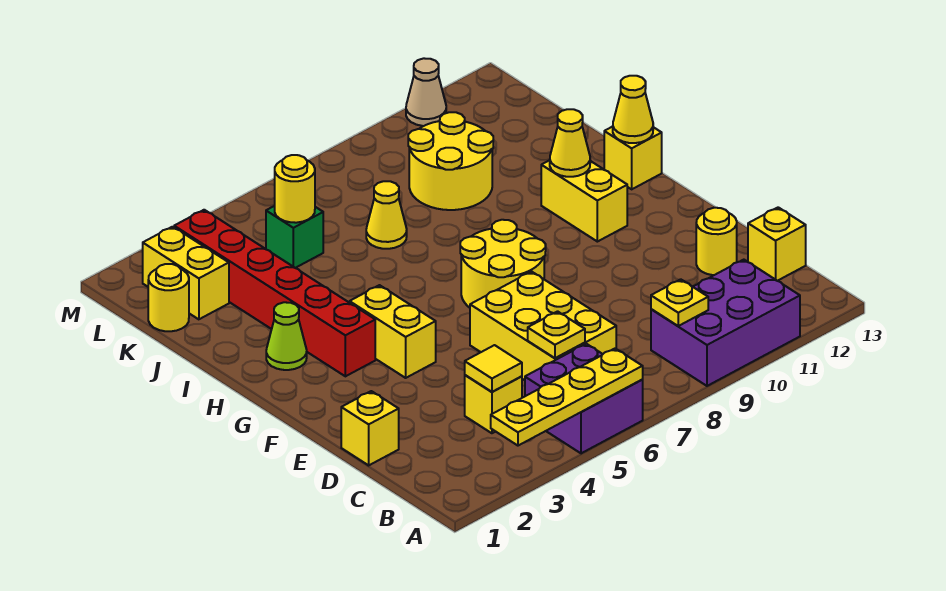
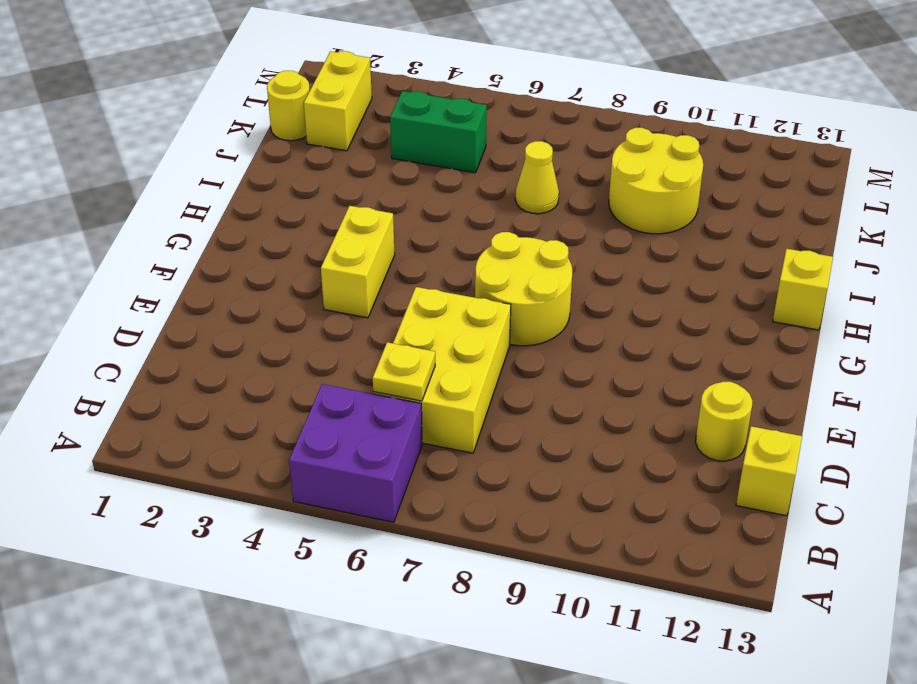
green brick K4:K5 level 1 -> green brick K5 level 1
none -> purple brick A9:B11 level 1
none -> yellow brick C4 level 1
none -> yellow brick D1 level 1

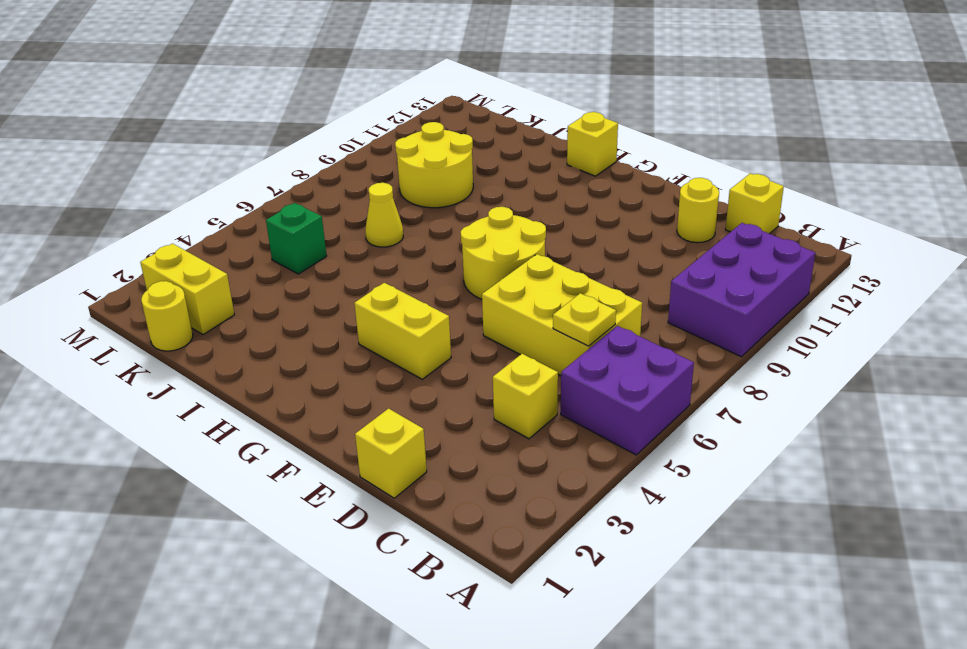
none -> red brick G3:L3 level 1
none -> yellow brick G11:H11 level 1
none -> lime cone H2 level 1

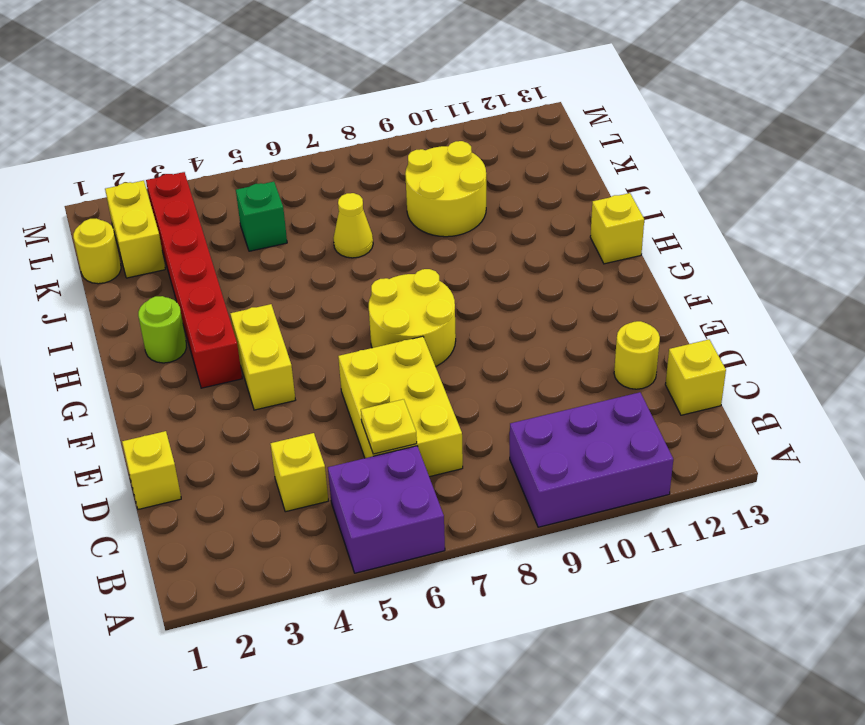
lime round brick H2 level 1 -> lime cone H2 level 1
none -> yellow brick G11:H11 level 1
none -> tan cone M11 level 1
none -> yellow plate A3:A6 level 2

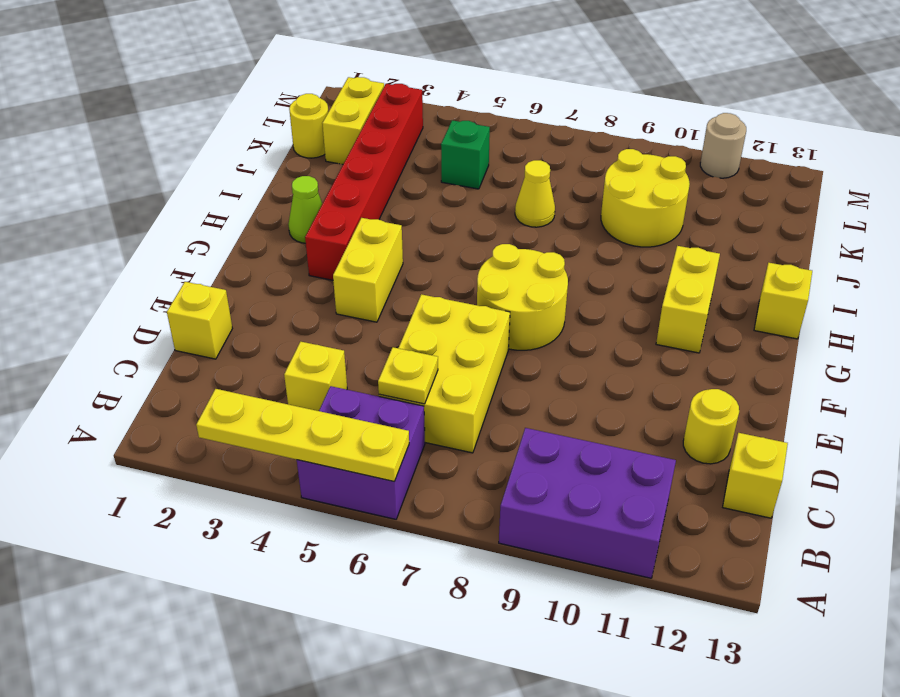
tan round brick M11 level 1 -> tan cone M11 level 1
none -> yellow plate B9 level 2
none -> yellow tile C4 level 2
none -> yellow cone H11 level 2

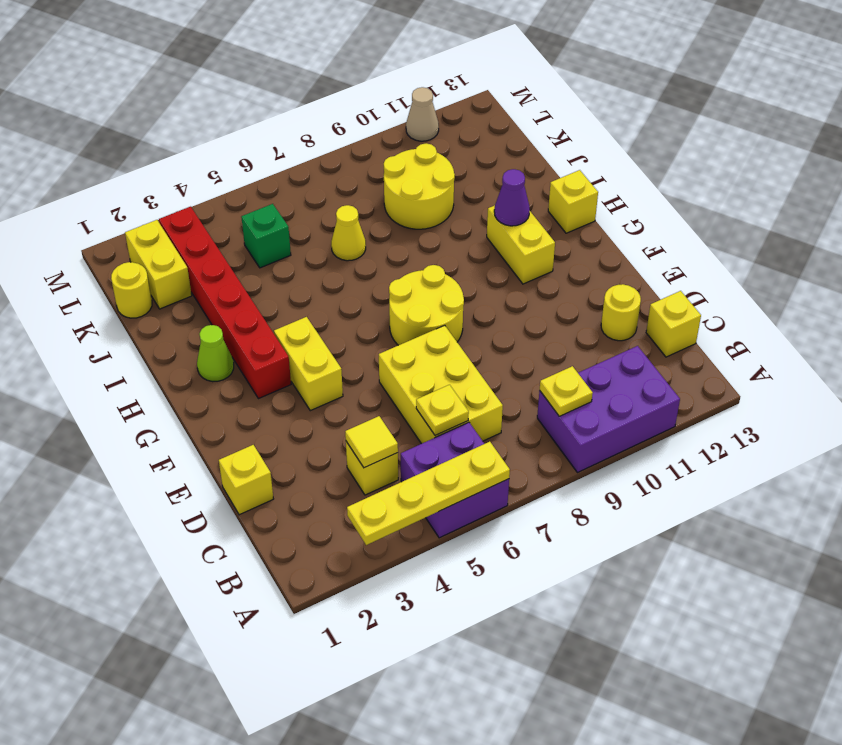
purple cone H11 level 2 -> yellow cone H11 level 2
none -> yellow cone H13 level 2
none -> yellow round brick K5 level 2

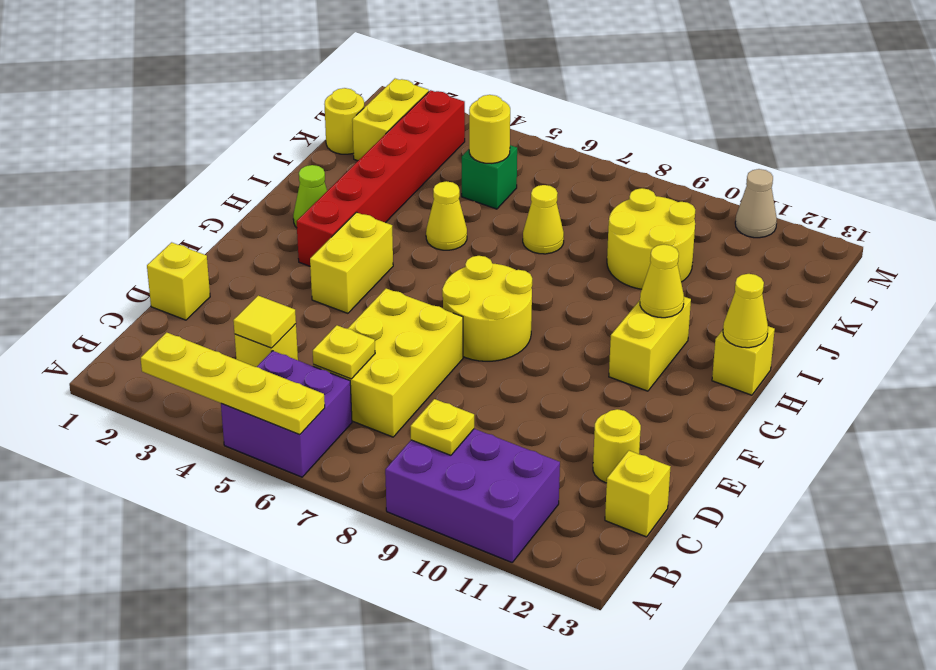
yellow cone I5 level 1 -> none

